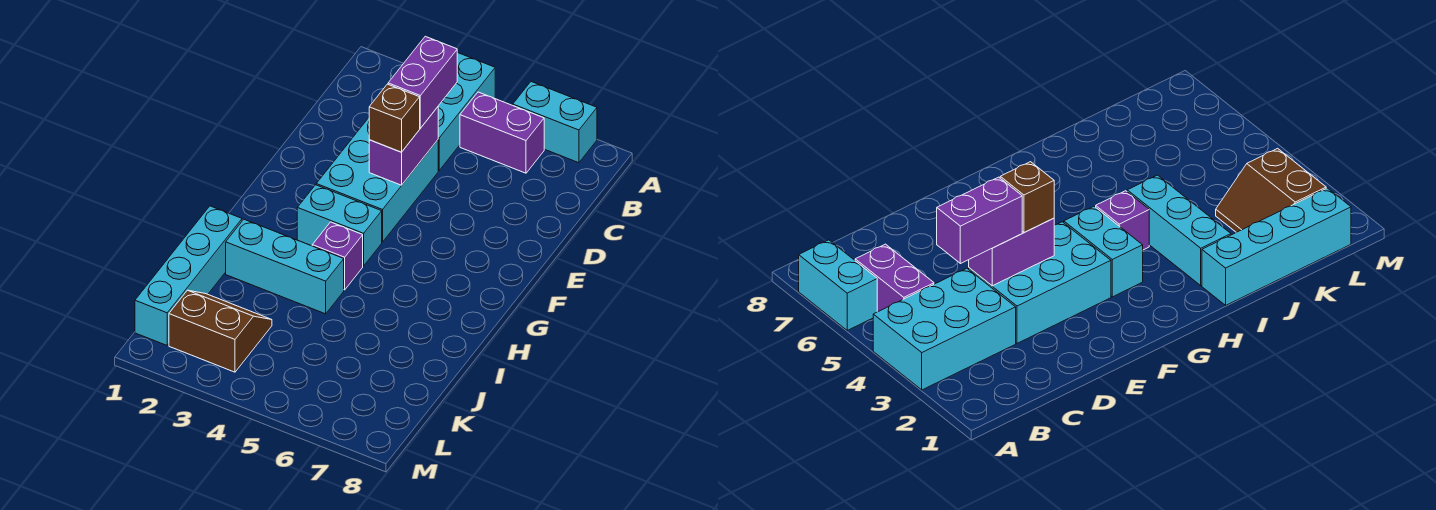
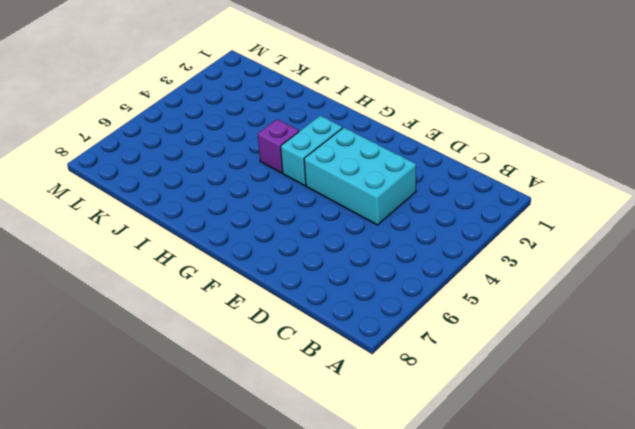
none -> cyan brick A3:C4 level 1
none -> cyan brick A6:A7 level 1
none -> purple brick B5:B6 level 1

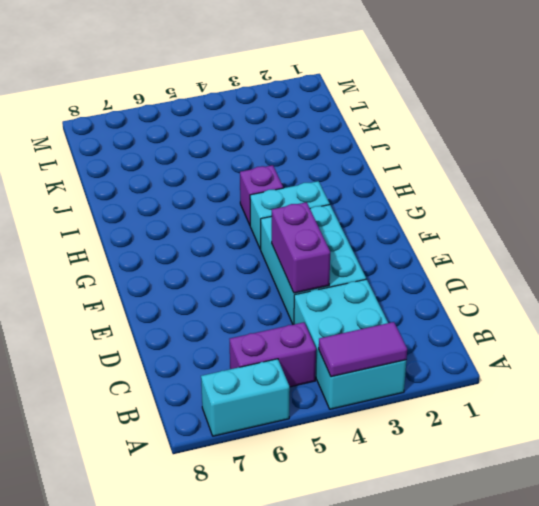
purple tile A3:A4 level 2 -> none
none -> cyan brick I1:L1 level 1
none -> cyan brick I2:I4 level 1
none -> brown slope K2:L3 level 1 top L

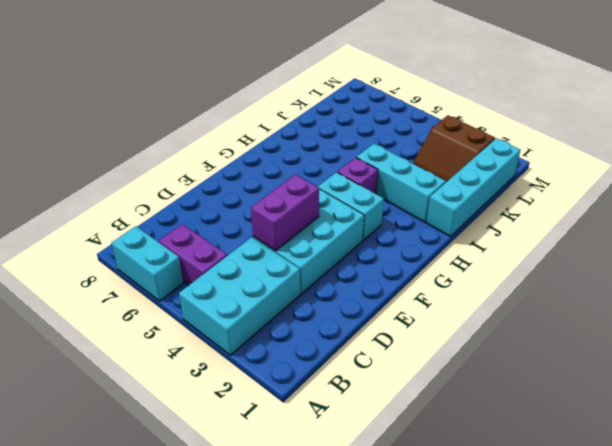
none -> purple brick C4:D4 level 3
none -> brown brick E4 level 3

